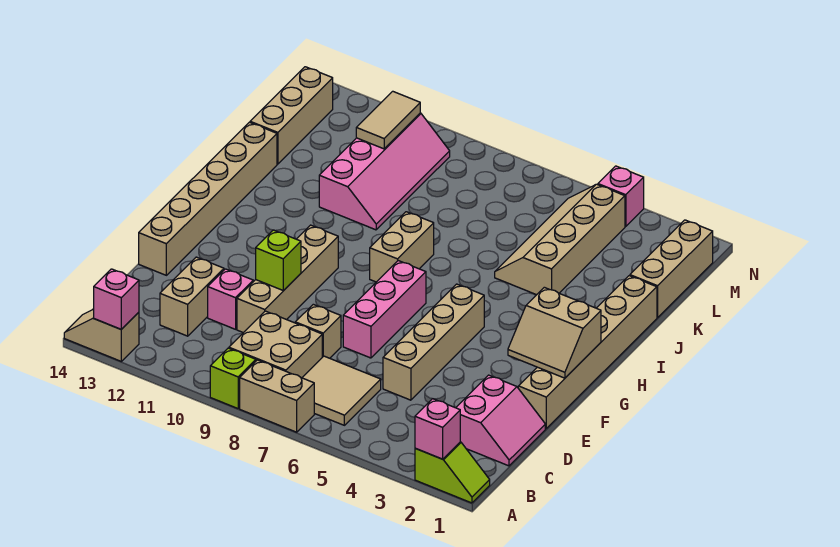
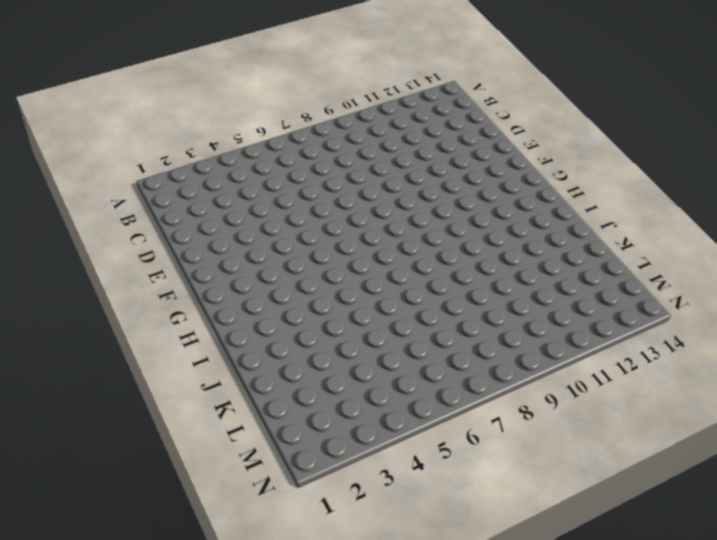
none -> lime slope A1:A2 level 1 top 2
none -> tan brick A7:A8 level 1
none -> lime brick A9 level 1

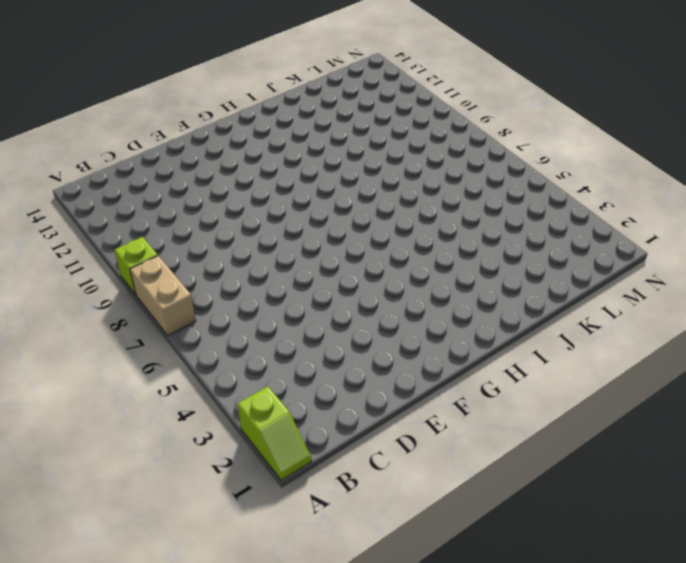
none -> tan slope A13:A14 level 1 top 13
none -> tan tile B6:C7 level 1
none -> tan brick B8:C9 level 1

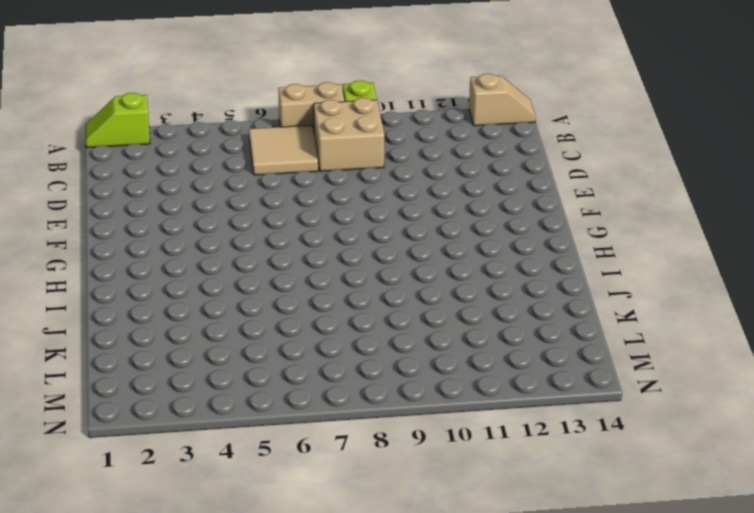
none -> pink slope C1:D2 level 1 top 2
none -> tan brick C12:D12 level 1
none -> tan brick D5:G5 level 1

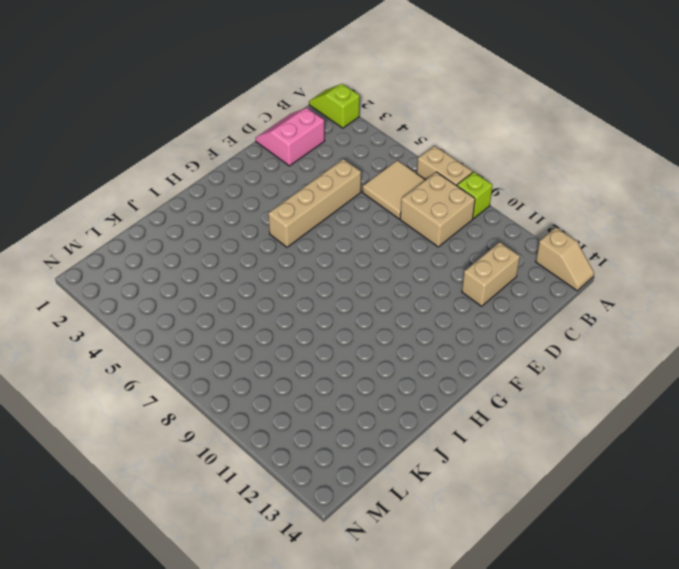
none -> tan brick D8 level 1
none -> tan brick D10:G10 level 1
none -> pink brick D11 level 1

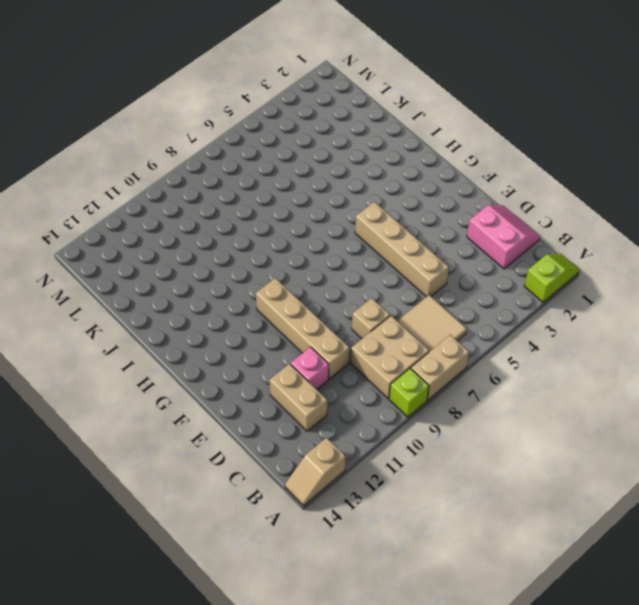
none -> tan brick E1:J1 level 1
none -> pink brick E7:G7 level 1
none -> tan brick E14:J14 level 1

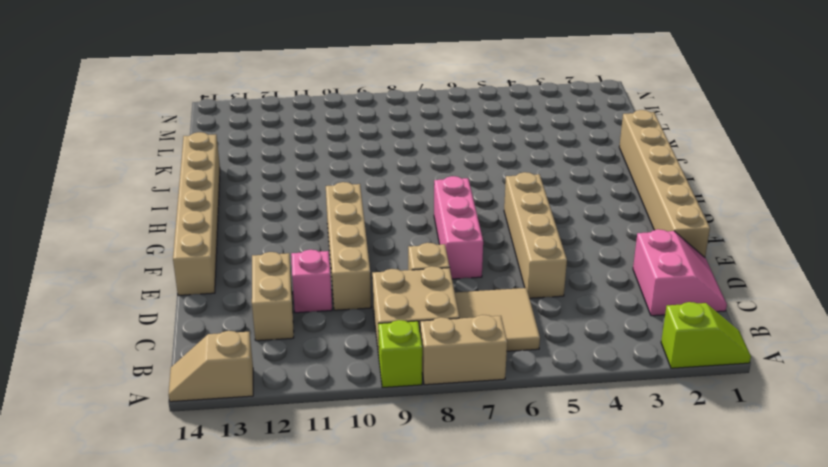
none -> tan brick H8:I8 level 1
none -> tan slope J4:M5 level 1 top 4
none -> pink slope J10:M11 level 1 top 11

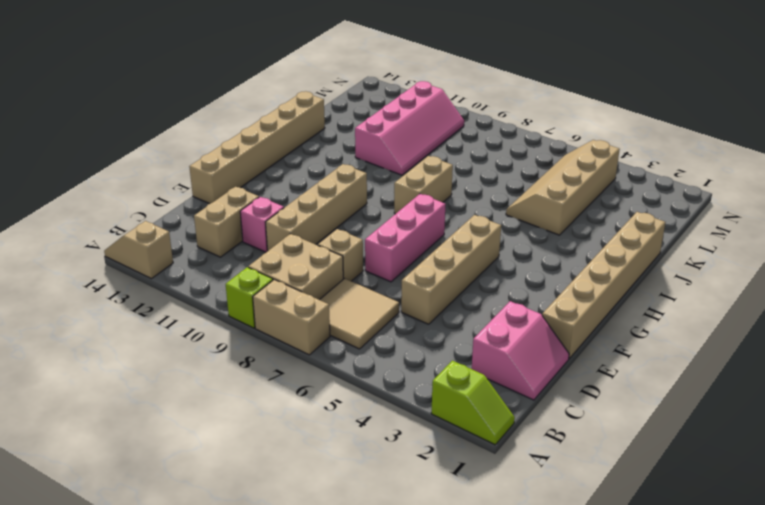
none -> tan brick K1:M1 level 1
none -> tan brick K14:M14 level 1
none -> pink brick N4 level 1

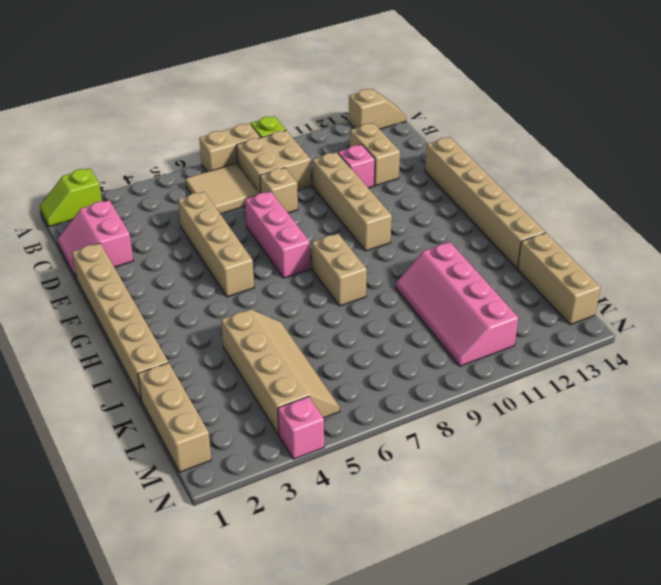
none -> pink brick A2 level 2
none -> pink brick A13 level 2
none -> lime brick E10 level 2

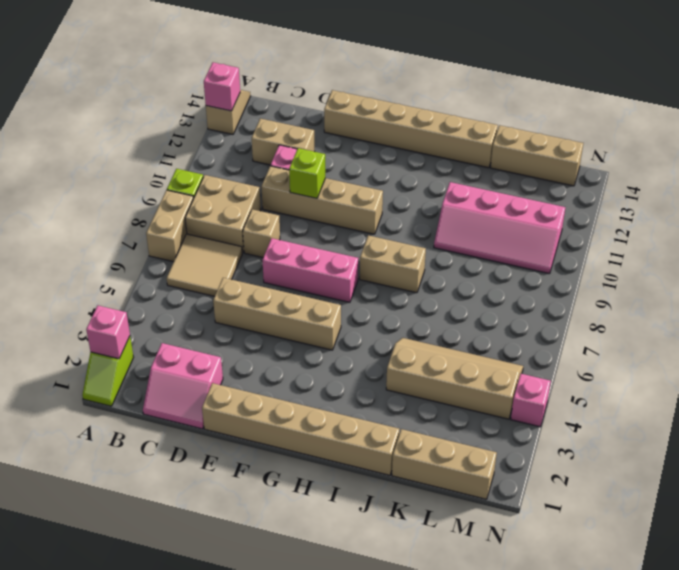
none -> tan slope F1:G2 level 2 top G
none -> tan tile L11:M11 level 2

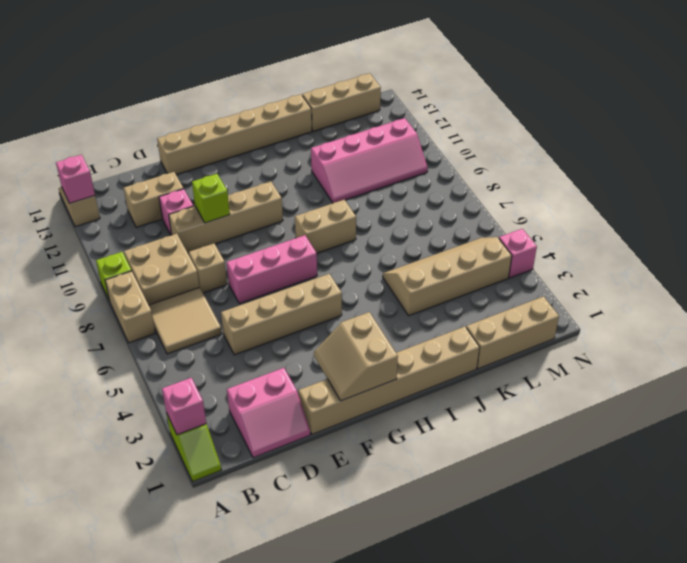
none -> tan tile L11:M11 level 2

